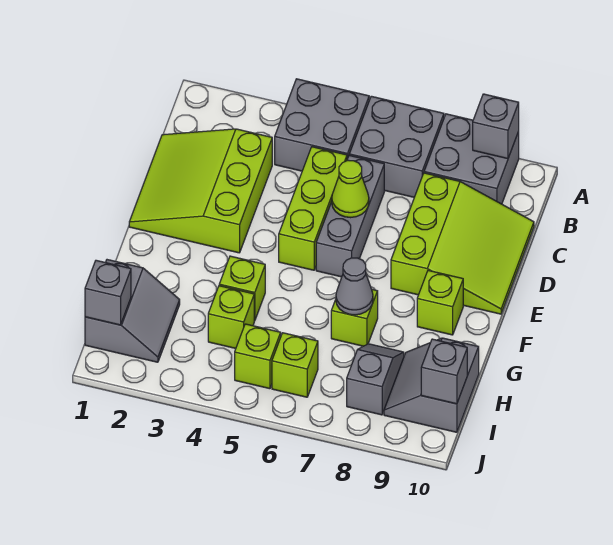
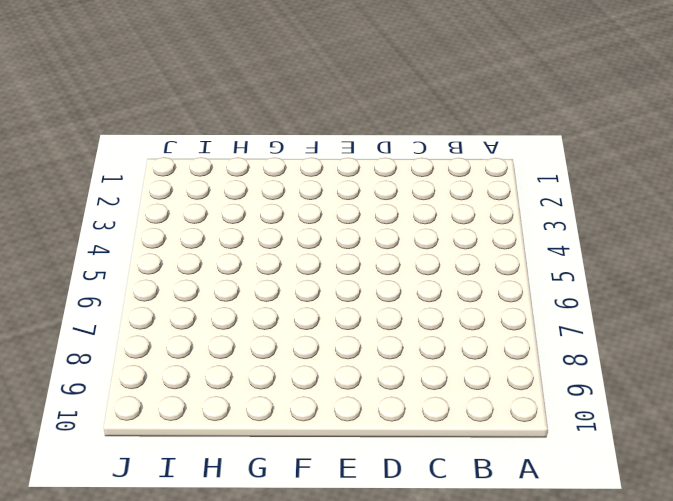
none -> grey brick A4:B5 level 1
none -> grey brick A6:B7 level 1
none -> grey brick A8:B9 level 1

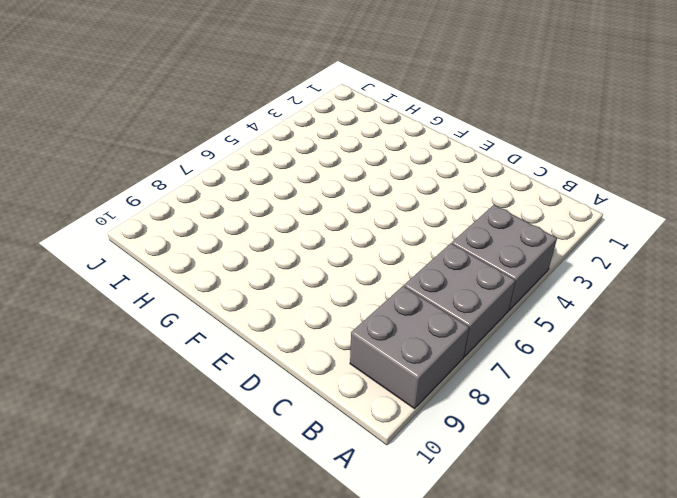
none -> lime slope C1:E3 level 1 top 3
none -> lime brick C5:E5 level 1
none -> grey brick C6:E6 level 1

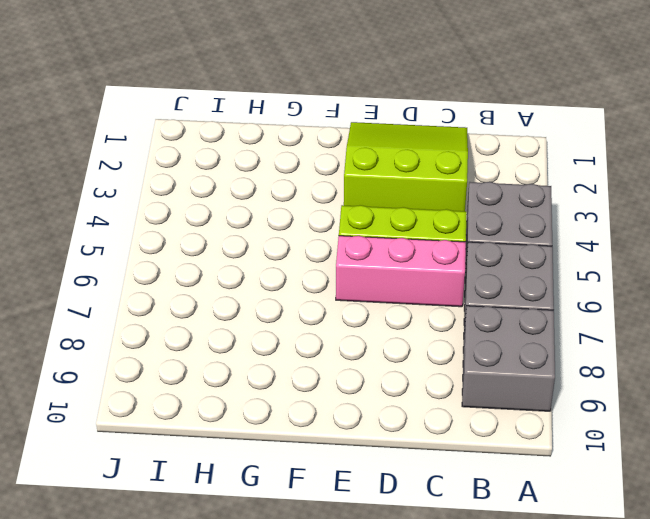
pink brick C6:E6 level 1 -> grey brick C6:E6 level 1
none -> lime slope C8:E10 level 1 top 8
none -> lime brick F9 level 1
none -> lime brick G4 level 1

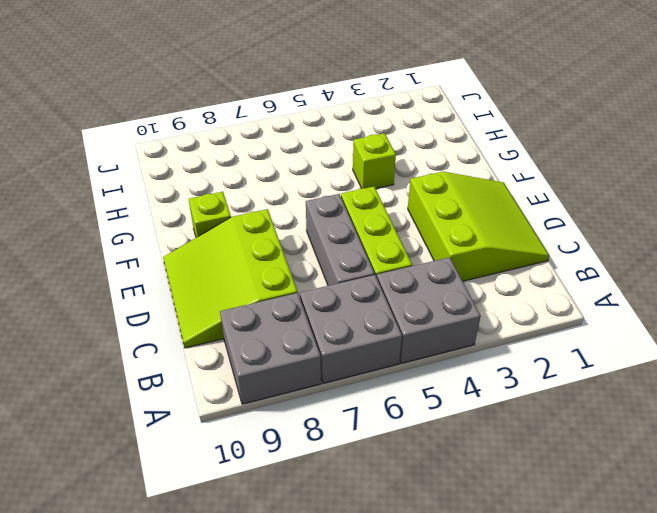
none -> lime brick G7 level 1
none -> grey slope H1:I2 level 1 top 1
none -> lime brick H4 level 1

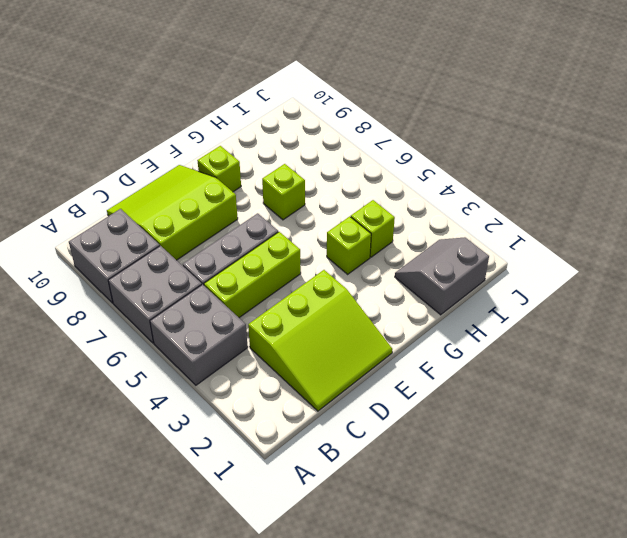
none -> grey slope H8:I8 level 1 top I
none -> grey slope H9:I10 level 1 top 10
none -> lime brick I5 level 1

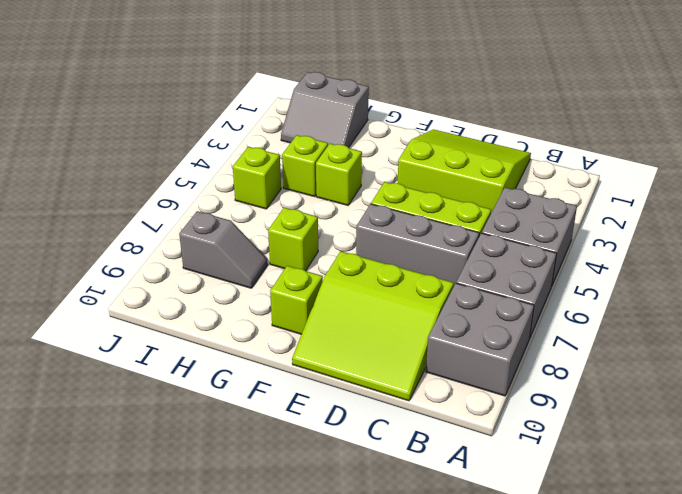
none -> grey slope H9:I10 level 1 top 10
none -> lime brick I6 level 1
none -> grey brick A9 level 2

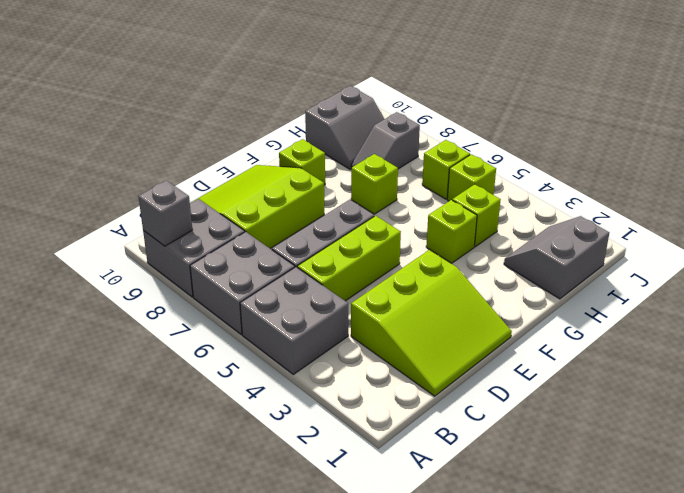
none -> lime cone D6 level 2
none -> grey cone G7 level 2
none -> grey brick I1 level 2

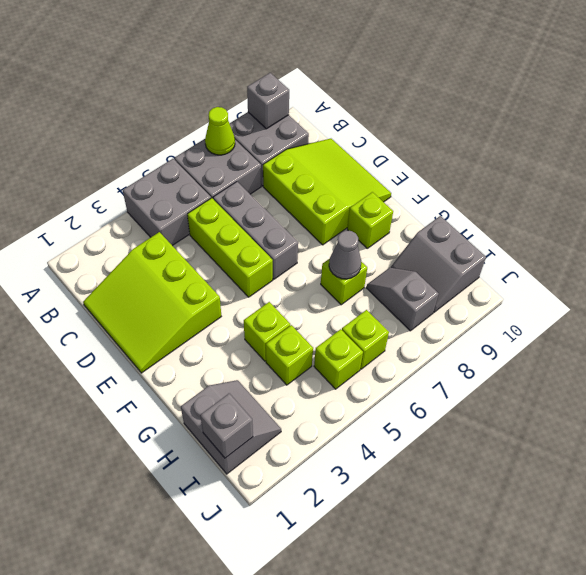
lime cone A7 level 2 -> lime cone D6 level 2
none -> grey brick I10 level 2

